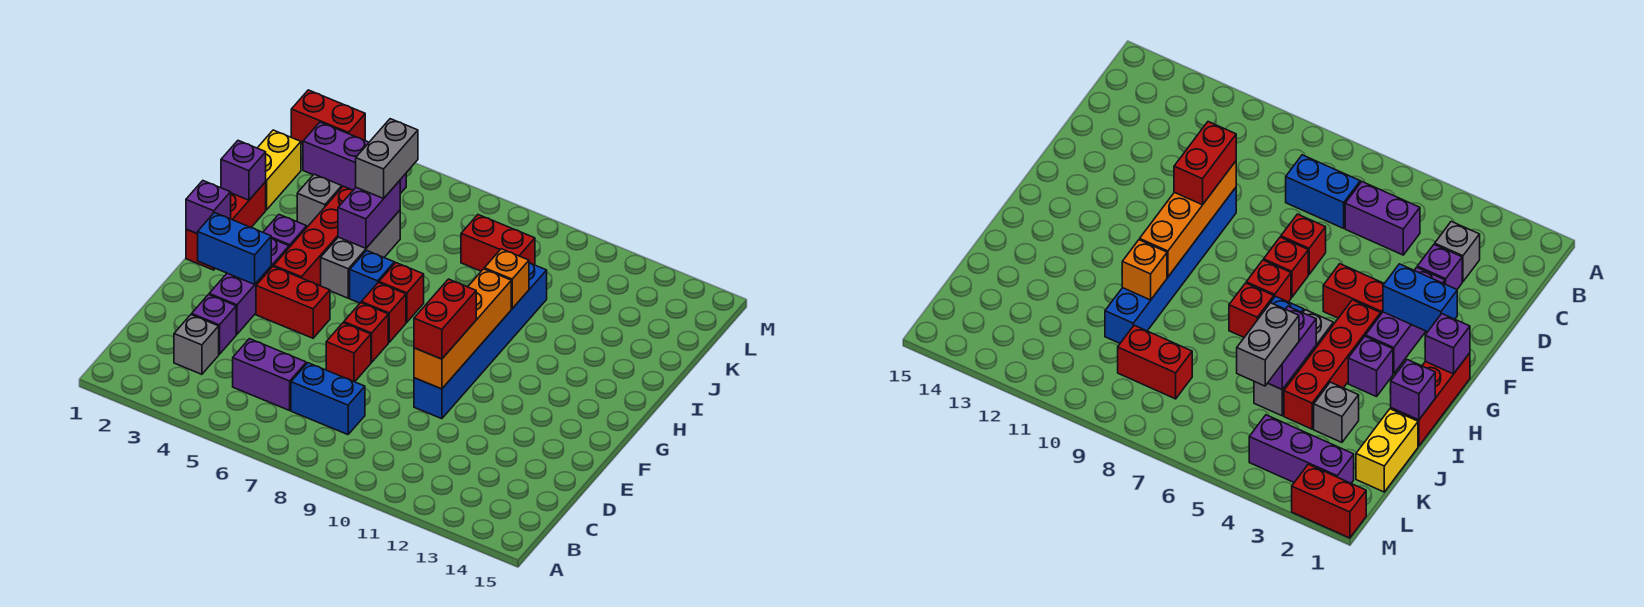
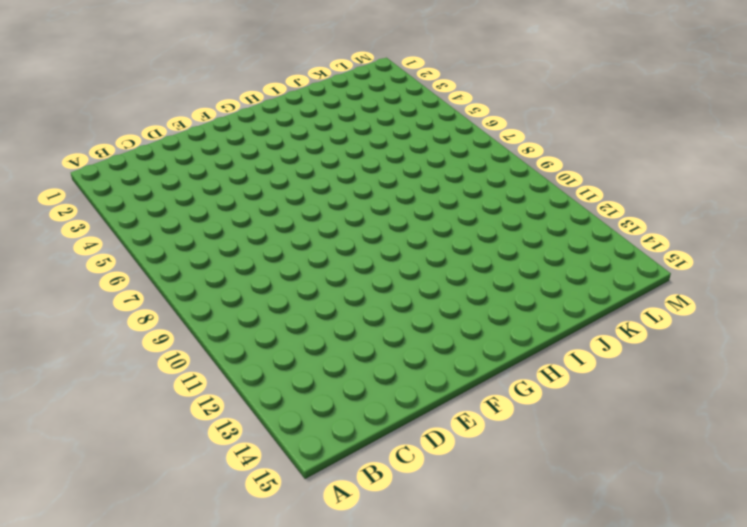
none -> grey brick C3 level 1
none -> purple brick C5:C6 level 1
none -> blue brick C7:C8 level 1

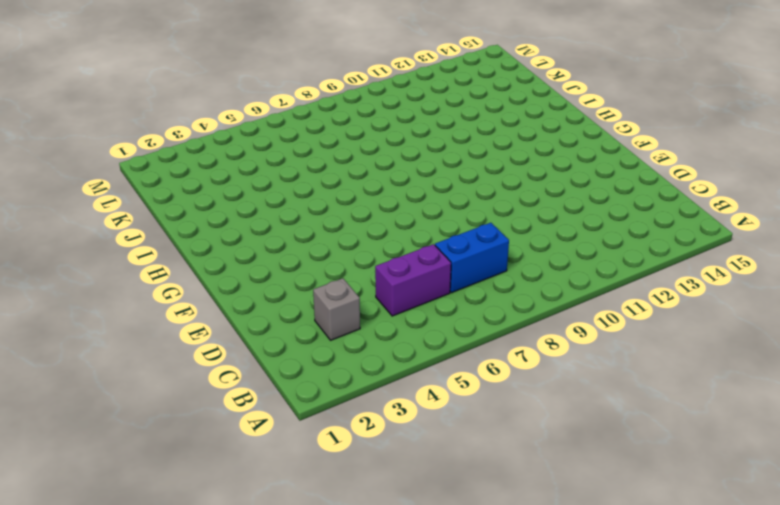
none -> purple brick D3 level 1
none -> purple brick E3:G3 level 1
none -> red brick E7 level 1

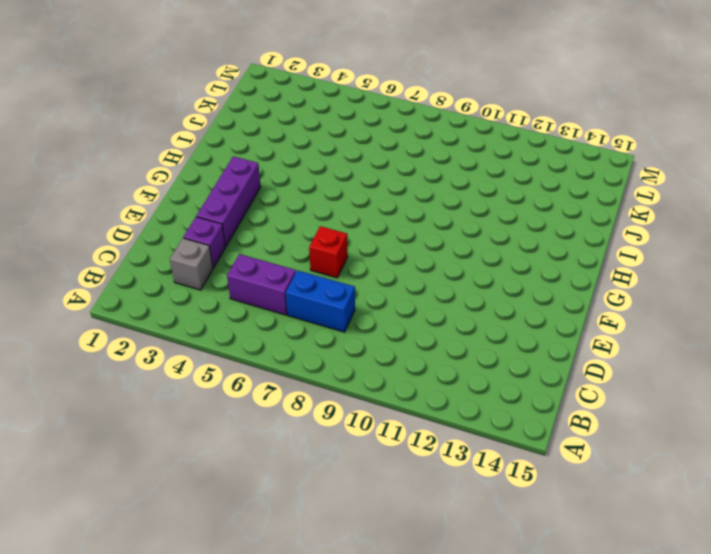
none -> blue brick E10:J10 level 1
none -> red brick F4:F5 level 1
none -> red brick F7 level 1

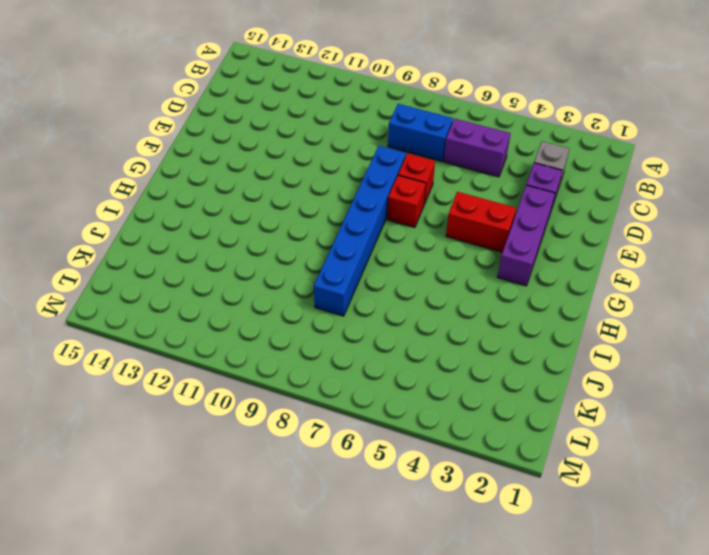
blue brick E8:J8 level 1 -> blue brick E10:J10 level 1
none -> red brick G1:I1 level 1
none -> red brick G4:J4 level 1
none -> red brick G7 level 1

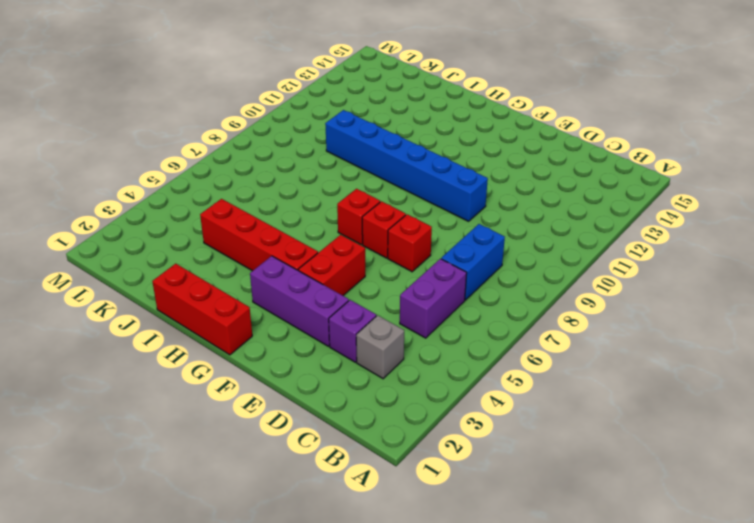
none -> purple brick H3 level 1
none -> grey brick H5:J5 level 1
none -> blue brick H6 level 1

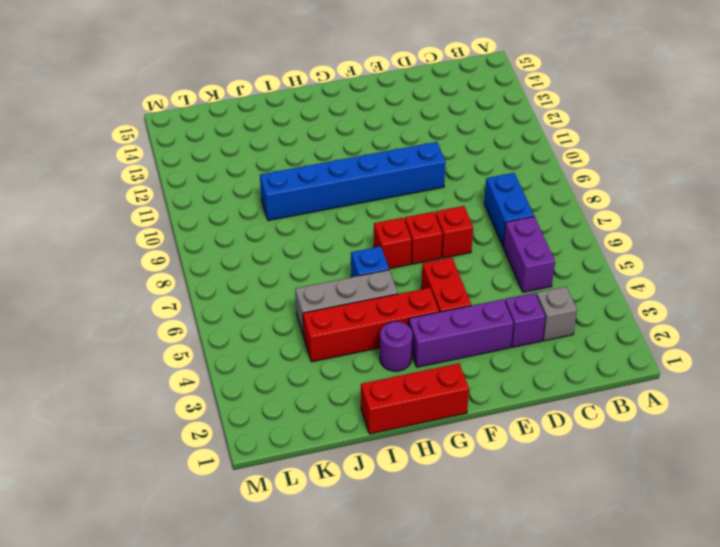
purple round brick H3 level 1 -> purple brick H3 level 1
none -> red brick H7 level 1
none -> yellow brick J1:K1 level 1
none -> grey brick J3 level 1

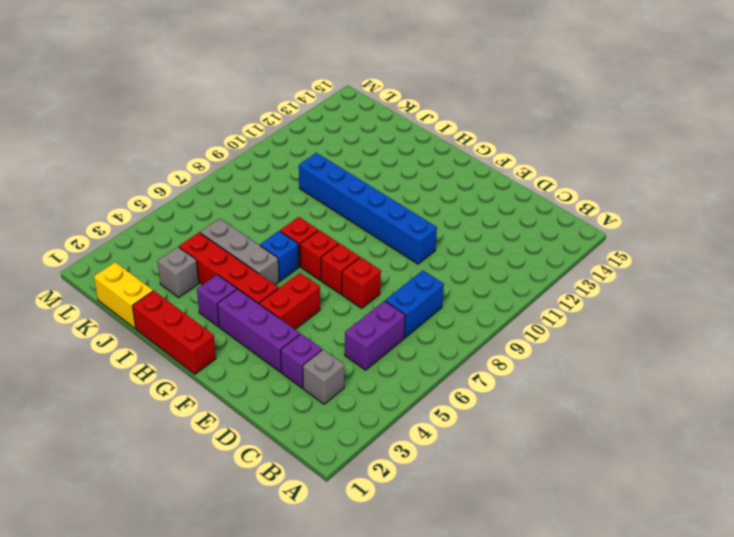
none -> red brick K8:K9 level 1
none -> purple brick L2:L4 level 1
none -> red brick M1:M2 level 1

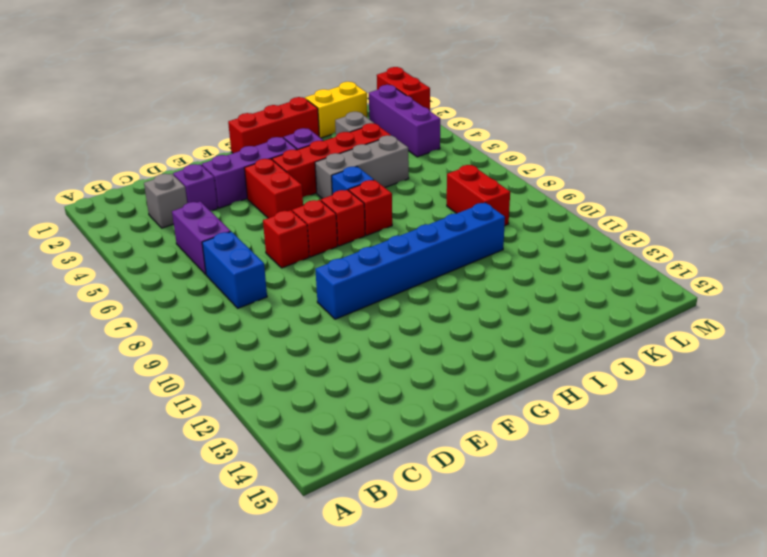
none -> orange brick E10:H10 level 2
none -> blue brick F2:F3 level 2
none -> purple brick G1 level 2

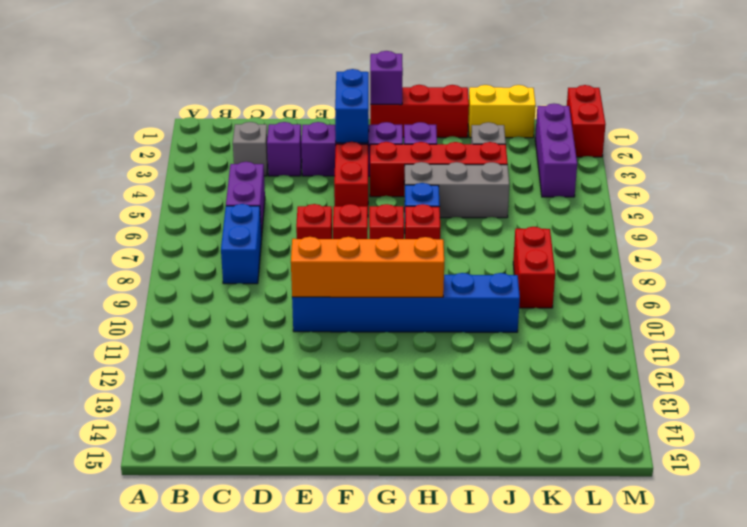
none -> purple brick I1 level 2
none -> purple brick I5:J5 level 2
none -> orange brick I10 level 2

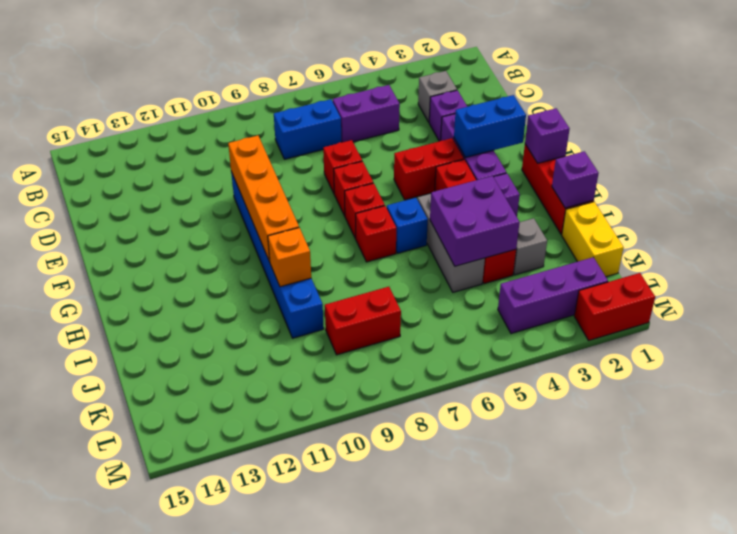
purple brick I4:J5 level 2 -> purple brick I5:J5 level 2
none -> red brick E10:F10 level 3
none -> grey brick J5:K5 level 3

